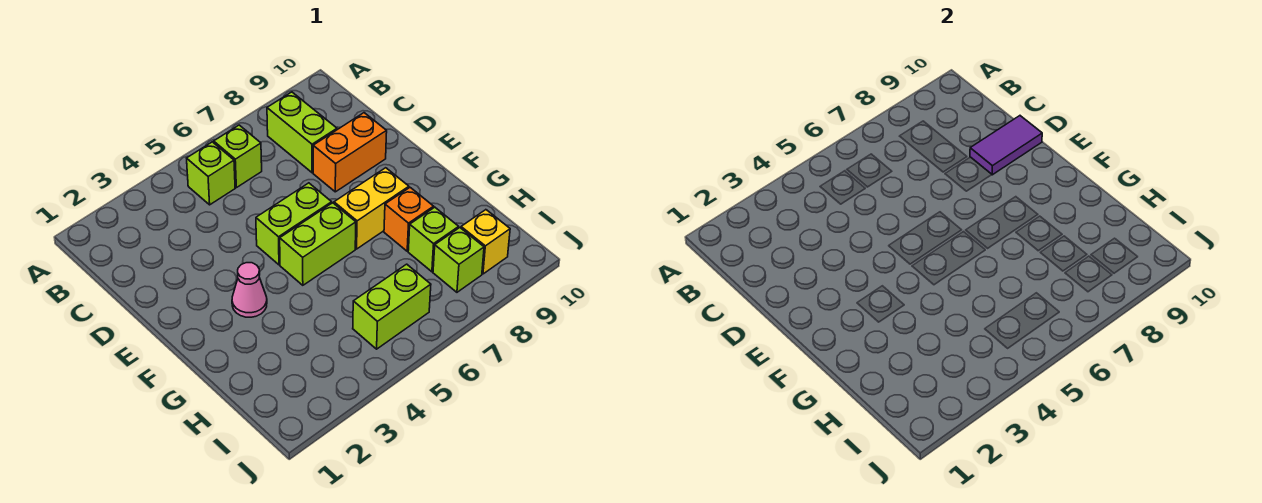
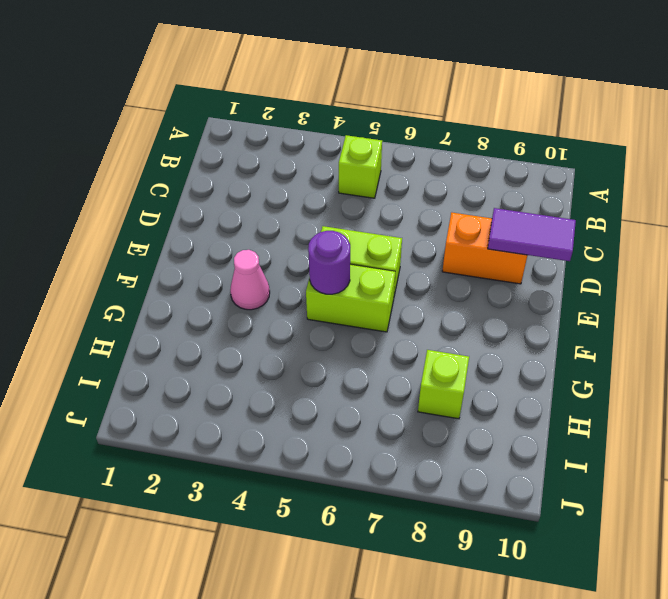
purple round brick F5 level 2 -> none
none -> lime brick B6 level 1
none -> lime brick B8:C8 level 1
none -> yellow brick F7:F8 level 1

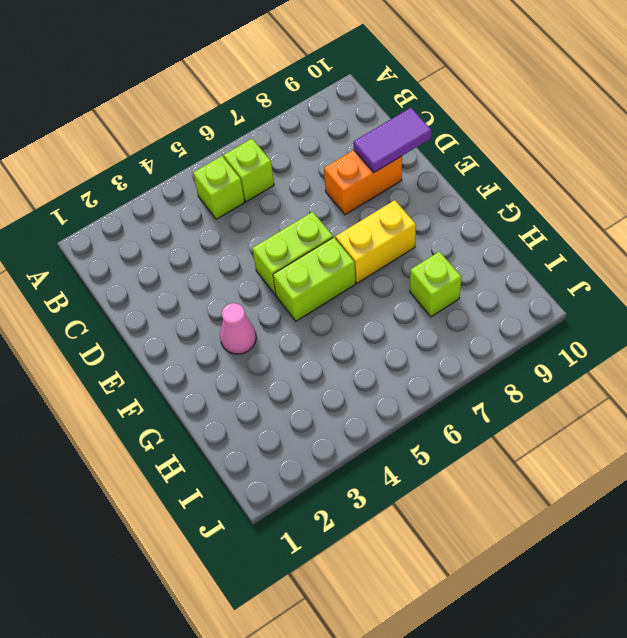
none -> lime brick B8:C8 level 1
none -> orange brick G8 level 1
none -> lime brick I5:I6 level 1

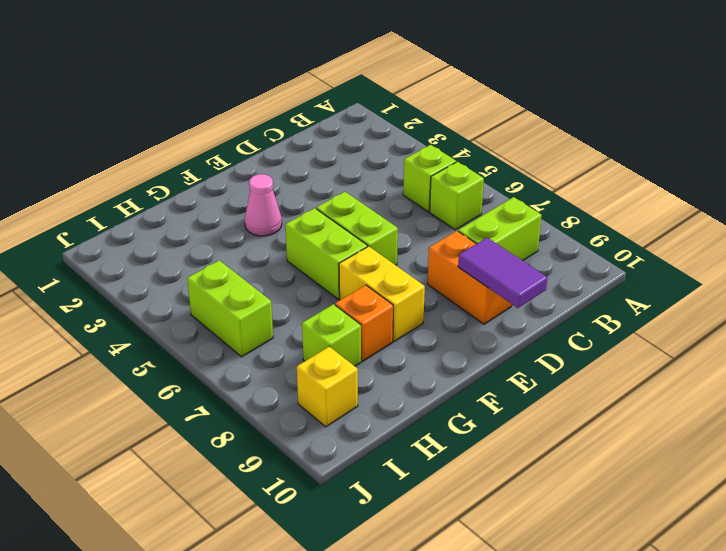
none -> lime brick I8 level 1

